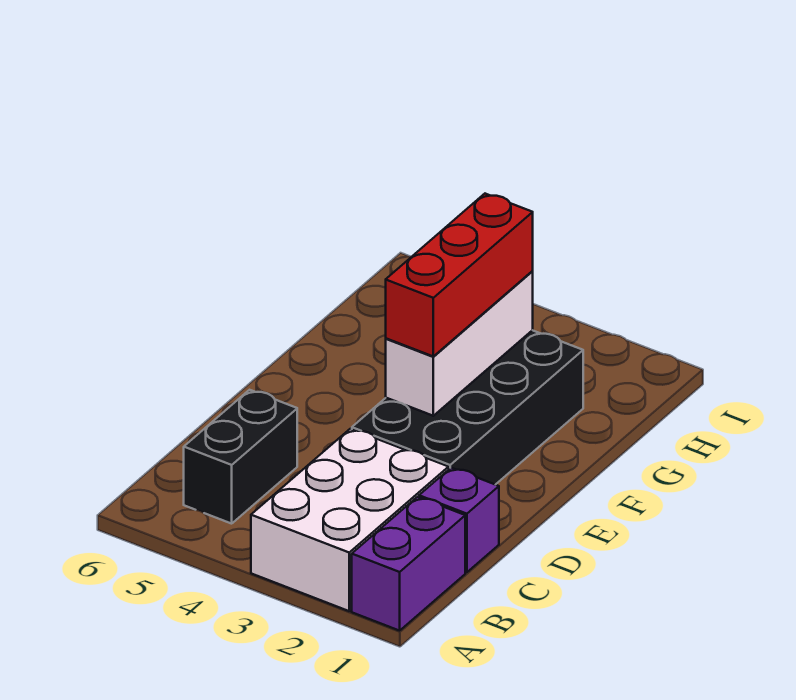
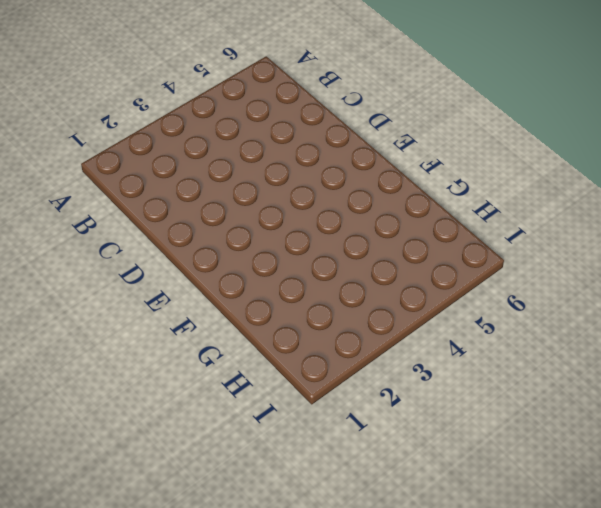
none -> purple brick A1:B1 level 1
none -> white brick A2:C3 level 1

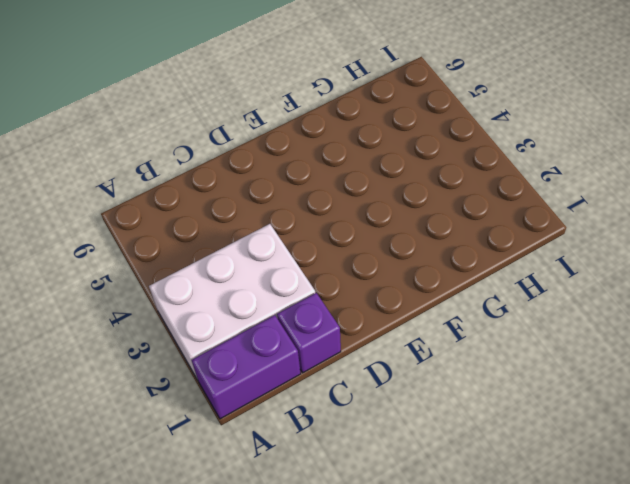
none -> black brick B5:C5 level 1
none -> black brick D2:G3 level 1

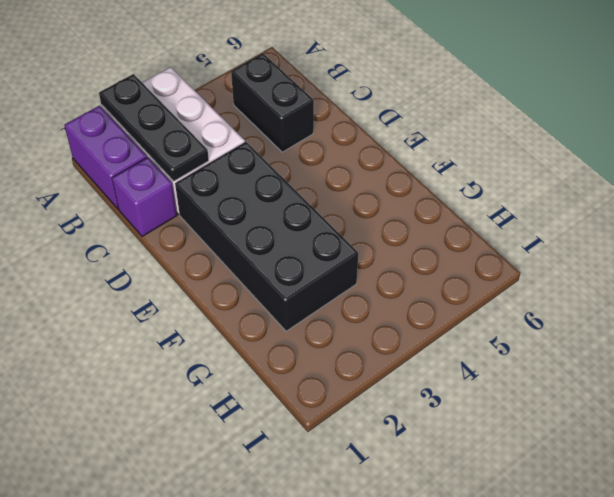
black plate A2:C2 level 2 -> none
none -> white brick E3:G3 level 2
none -> red brick E3:G3 level 3

